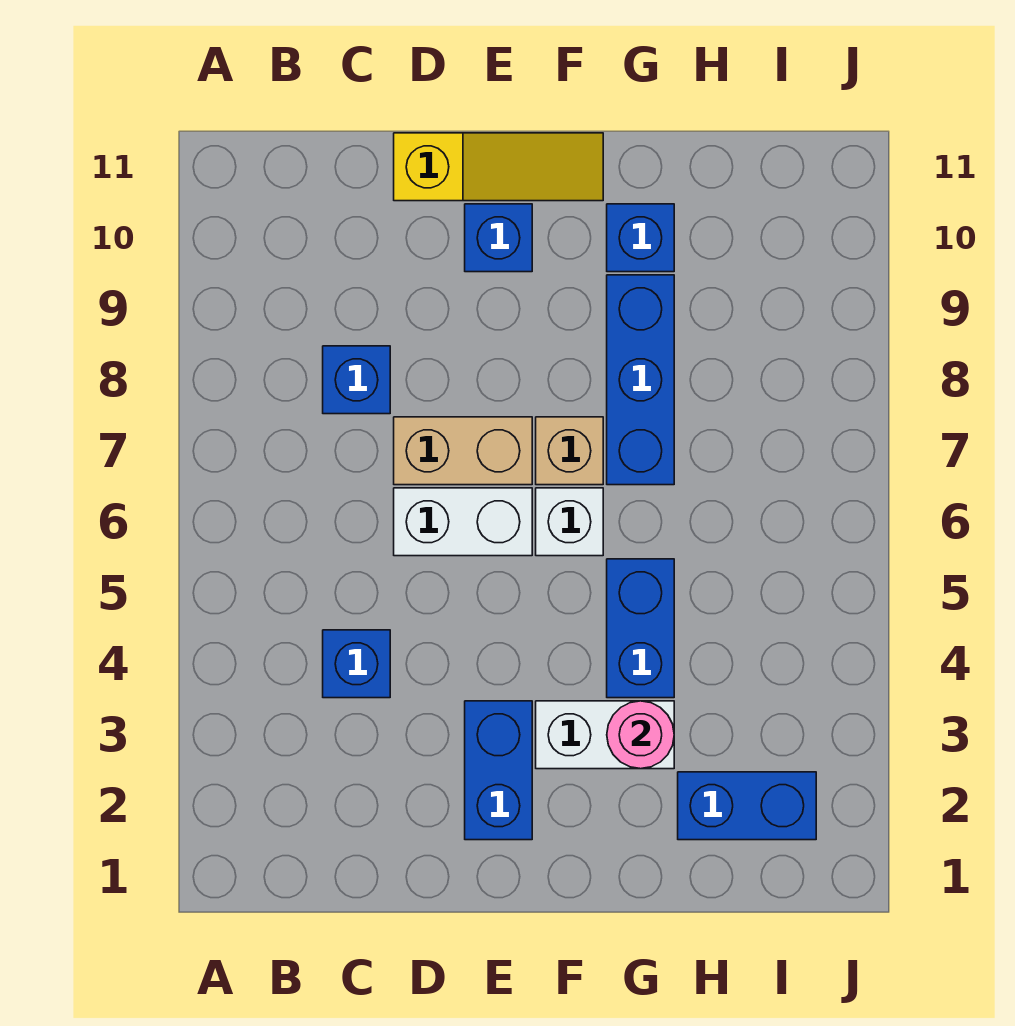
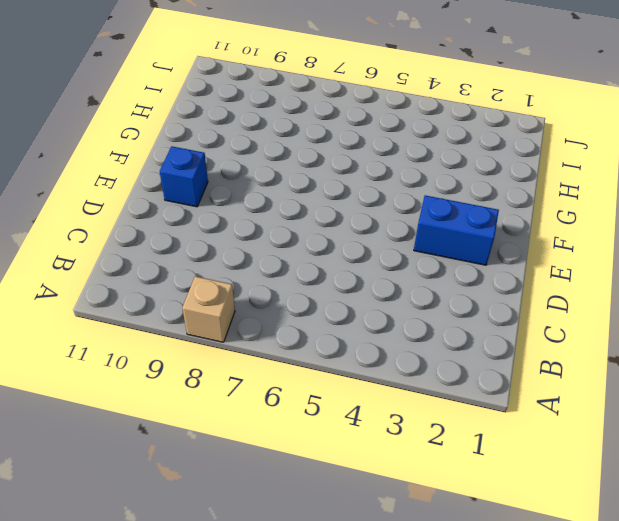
tan brick A8 level 1 -> tan brick F7 level 1
none -> blue brick C4 level 1
none -> blue brick C8 level 1
none -> white brick D6:E6 level 1

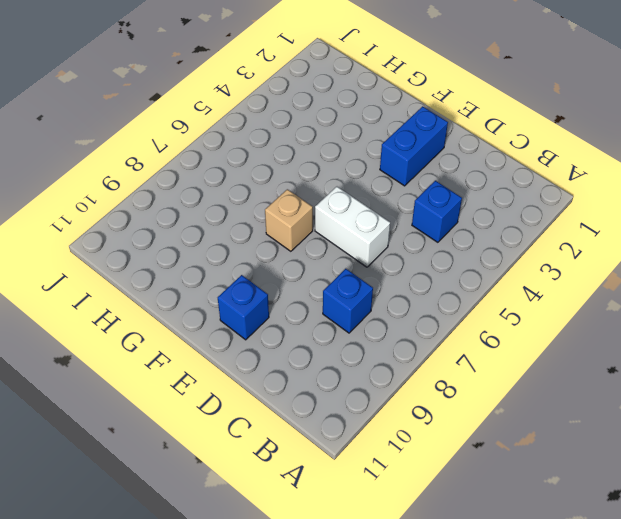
none -> tan brick D7:E7 level 1
none -> yellow slope D11:F11 level 1 top D
none -> white brick F3:G3 level 1

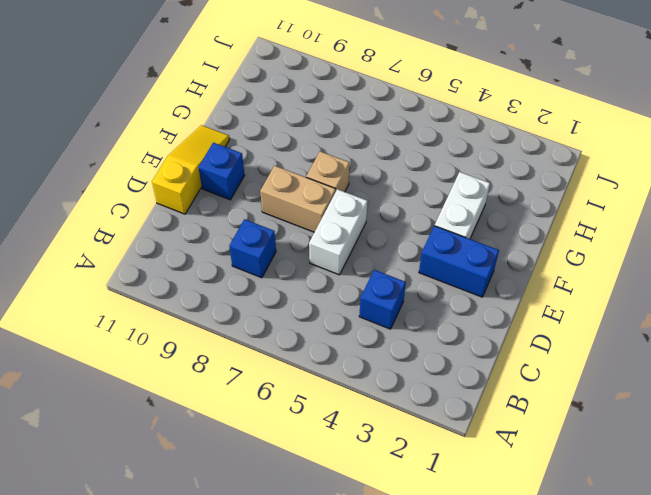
tan brick E7:E8 level 1 -> tan brick D7:E7 level 1
none -> white brick F6 level 1
none -> blue brick G4:G5 level 1
none -> blue brick G7:G9 level 1

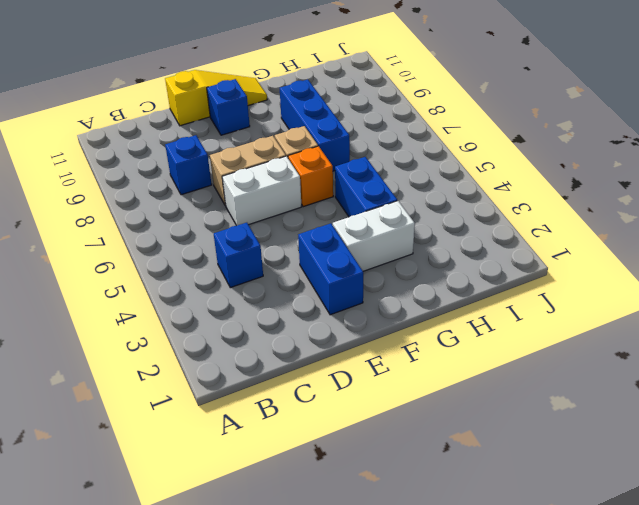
orange brick F6 level 1 -> white brick F6 level 1
none -> blue brick G10 level 1
none -> blue brick H2:I2 level 1
none -> pink round brick G3 level 2

